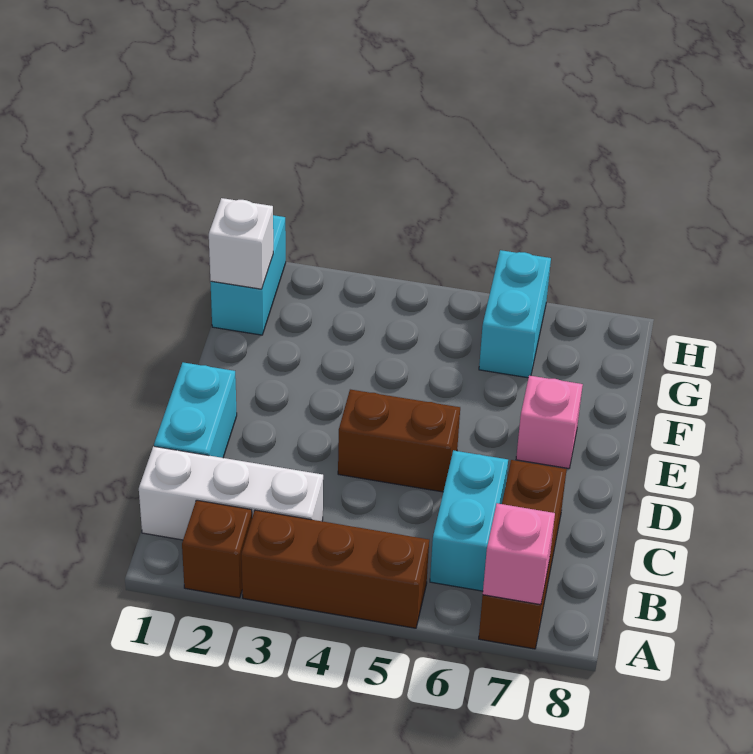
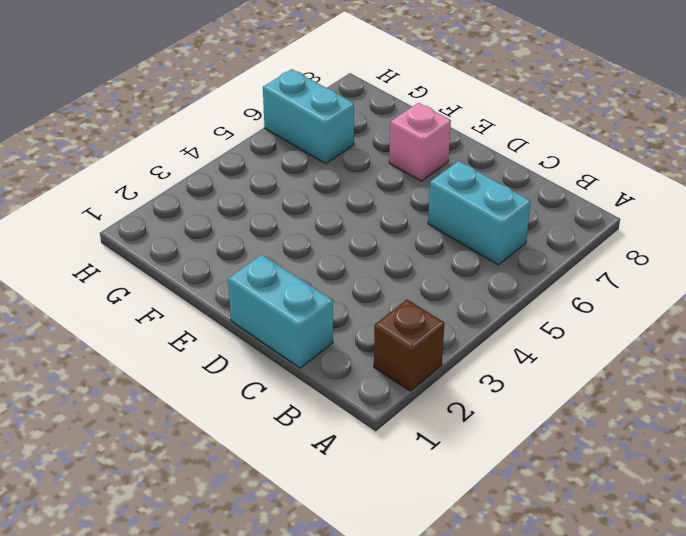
none -> brown brick A3:A5 level 1
none -> brown brick A7:C7 level 1
none -> white brick B1:B3 level 1

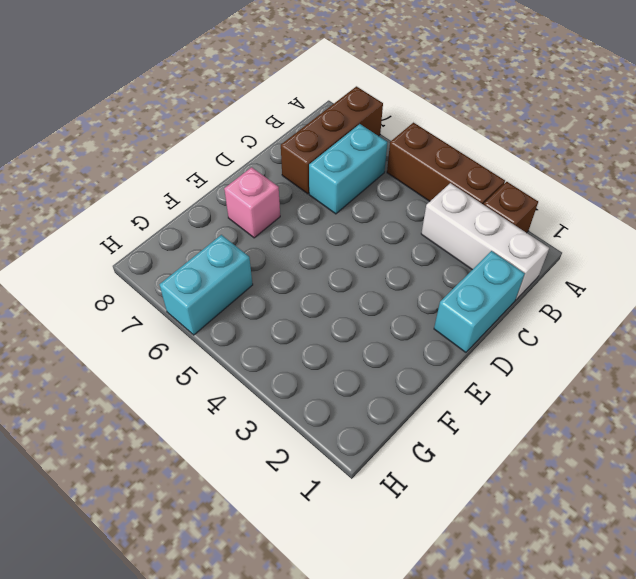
none -> brown brick D4:D5 level 1
none -> cyan brick G1:H1 level 1
none -> pink brick A7 level 2

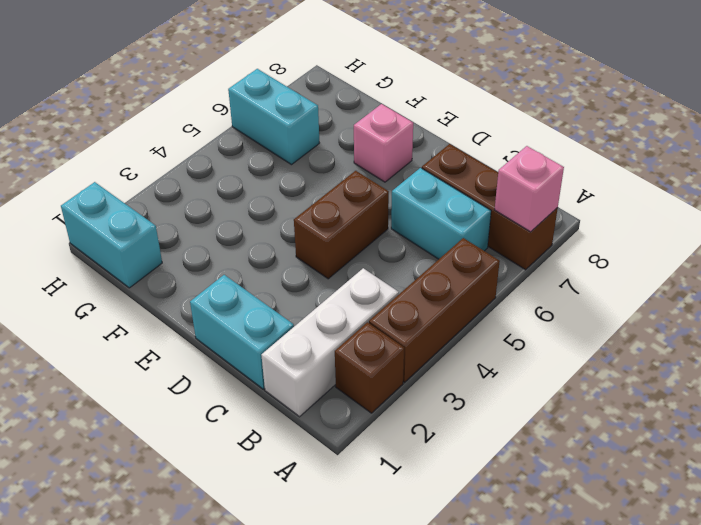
none -> white brick G1 level 2

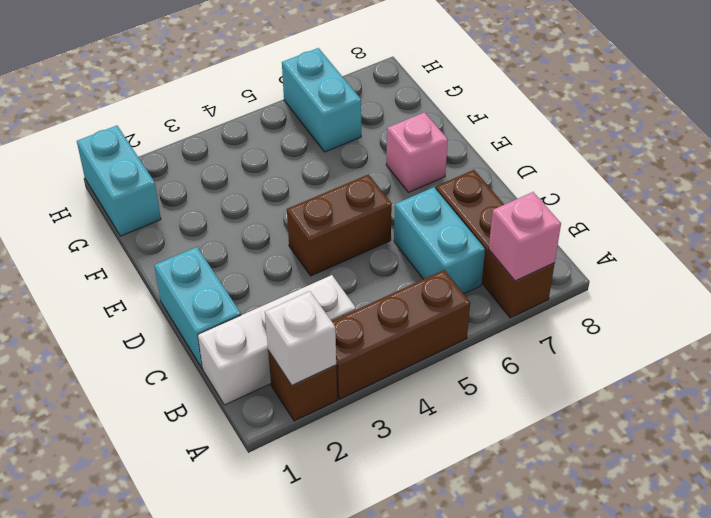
white brick A2 level 2 -> white brick G1 level 2

